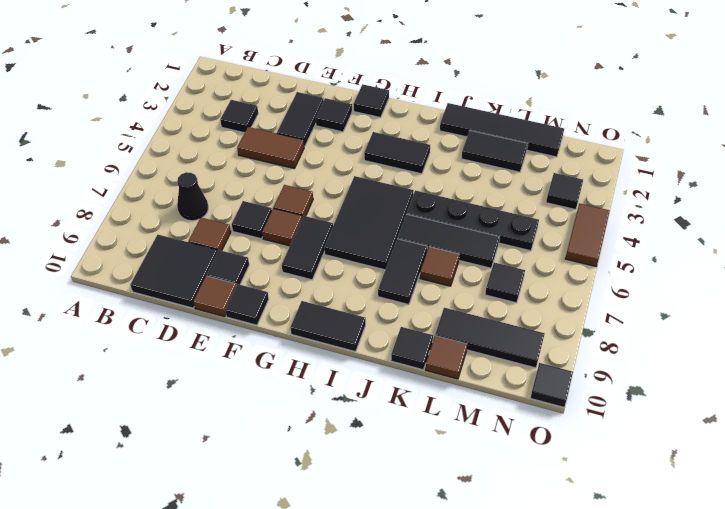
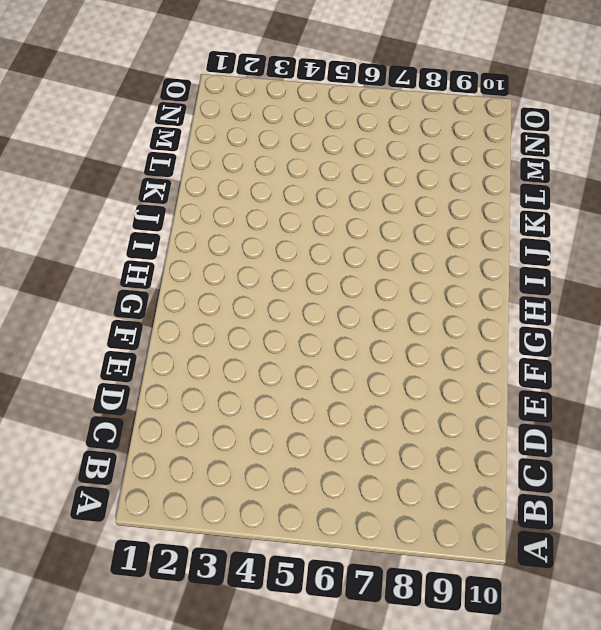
none -> black tile C3 level 1
none -> black cone C7 level 1
none -> black tile C9:D10 level 1
none -> brown tile D4:E4 level 1

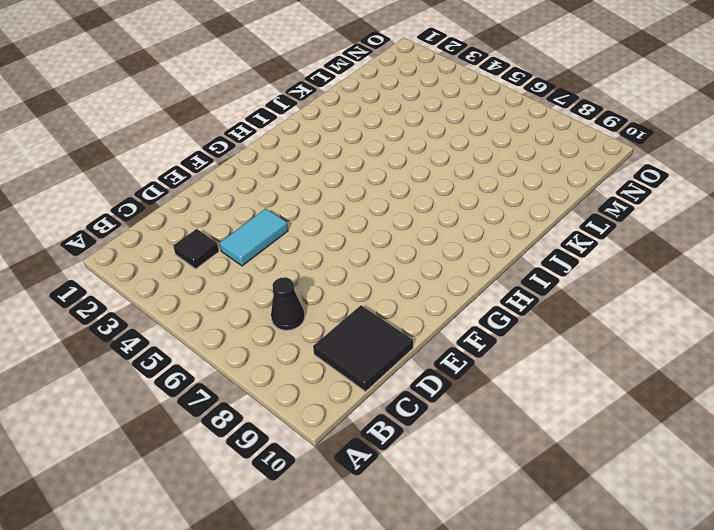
cyan tile D4:E4 level 1 -> brown tile D4:E4 level 1
none -> brown tile D8 level 1
none -> black tile E2:E3 level 1
none -> black tile E7 level 1
none -> black tile E9 level 1

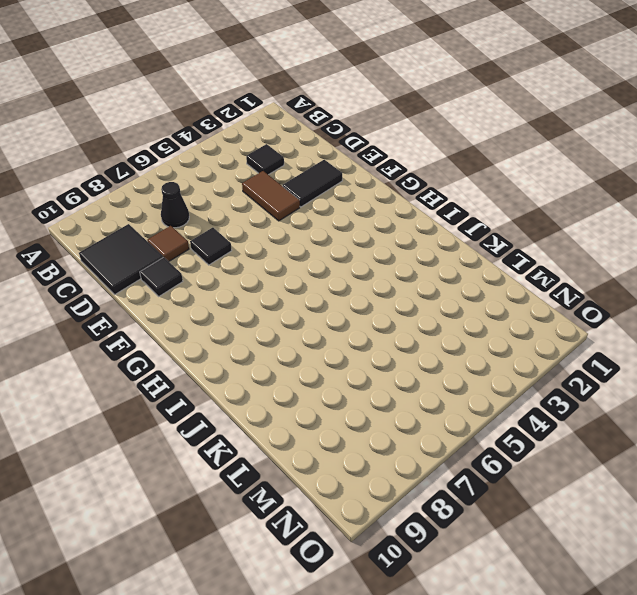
none -> brown tile E10 level 1
none -> black tile F2 level 1
none -> brown tile F6 level 1
none -> brown tile F7 level 1

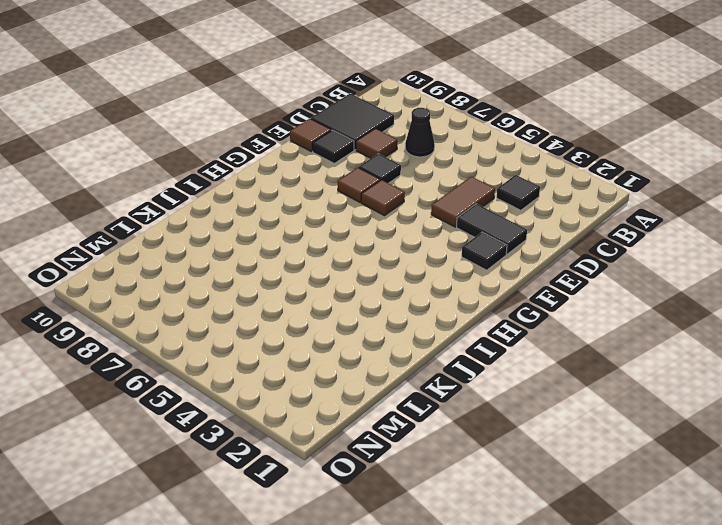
none -> black tile F10 level 1
none -> black tile G1 level 1
none -> black tile G7:G8 level 1
none -> black tile H3:I3 level 1

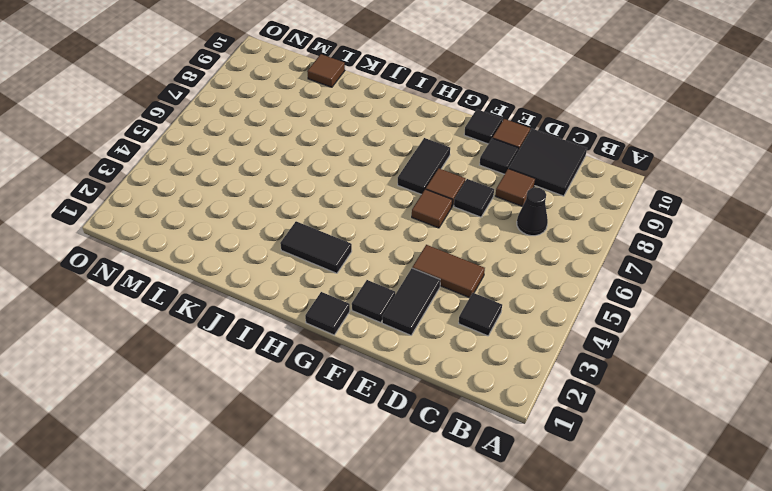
none -> black tile H5:I7 level 1
none -> black tile H10:I10 level 1
none -> black tile J1:M1 level 1
none -> black plate J5:M5 level 1

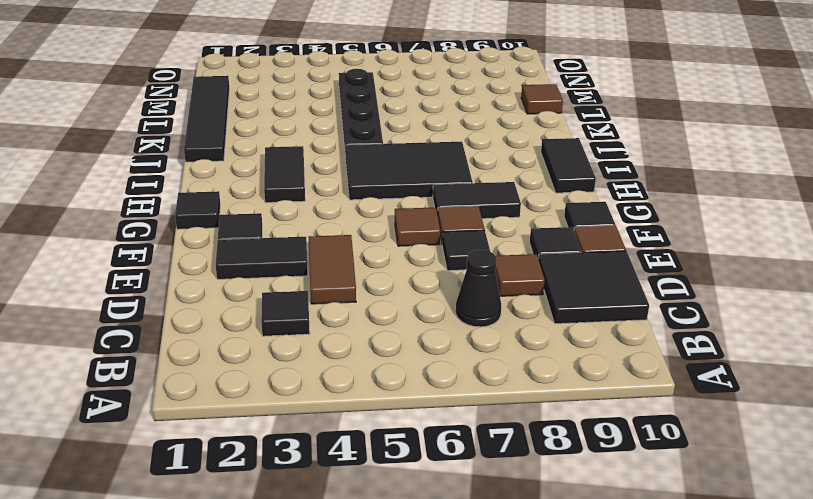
none -> black tile J6:L6 level 1
none -> black tile J7:J8 level 1
none -> black tile K2:L2 level 1
none -> brown tile K7 level 1

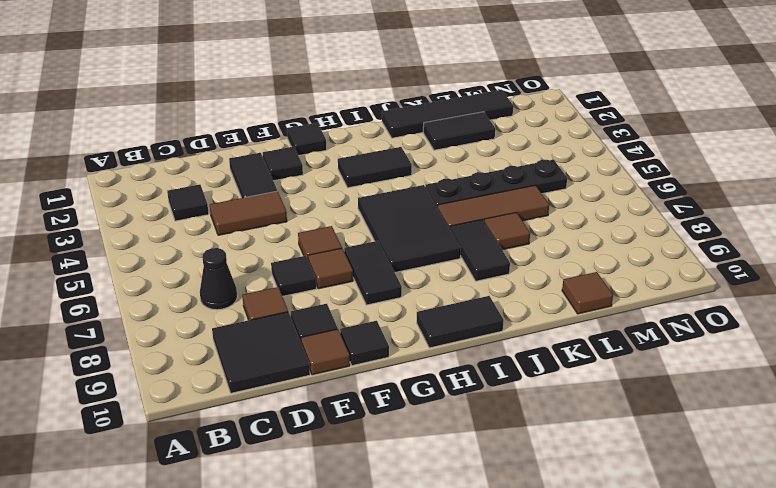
brown tile J6:L6 level 1 -> black tile J6:L6 level 1
none -> black tile K10 level 1
none -> black tile L9:N9 level 1
none -> black tile M7 level 1
none -> black tile N3 level 1

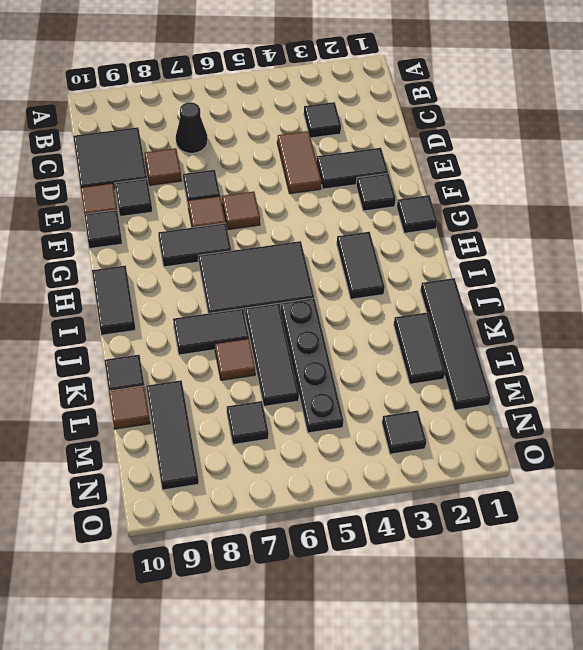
none -> brown tile O4:O5 level 1
none -> black tile O10 level 1

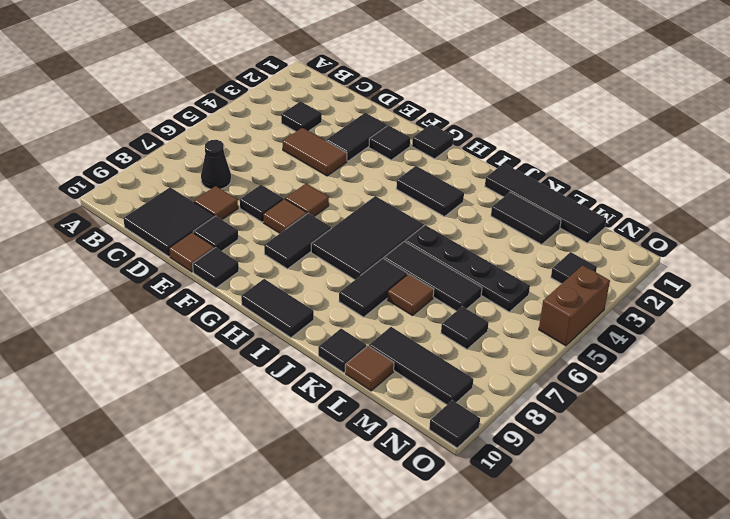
brown brick O4:O5 level 1 -> brown tile O4:O5 level 1

